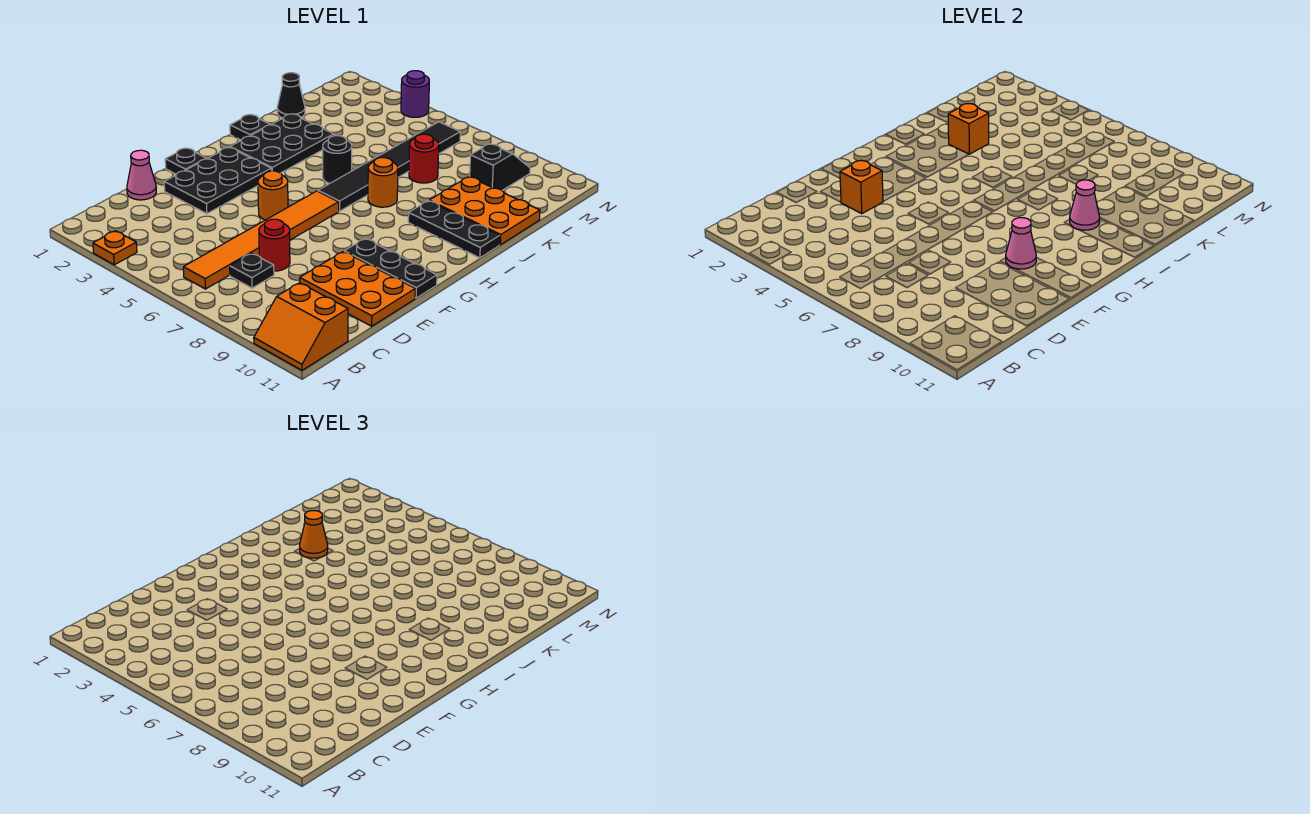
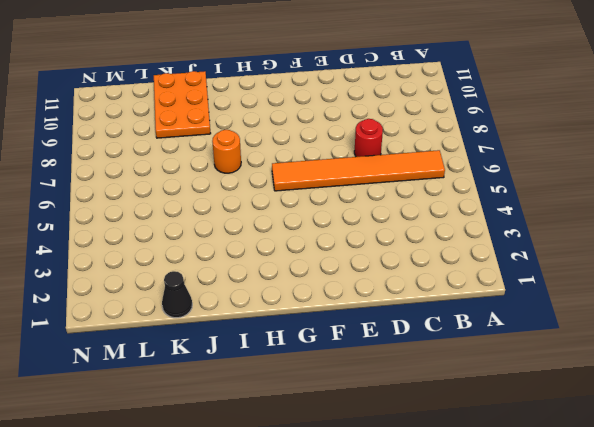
none -> orange plate A3 level 1
none -> orange slope A10:B11 level 1 top B
none -> black plate C7 level 1

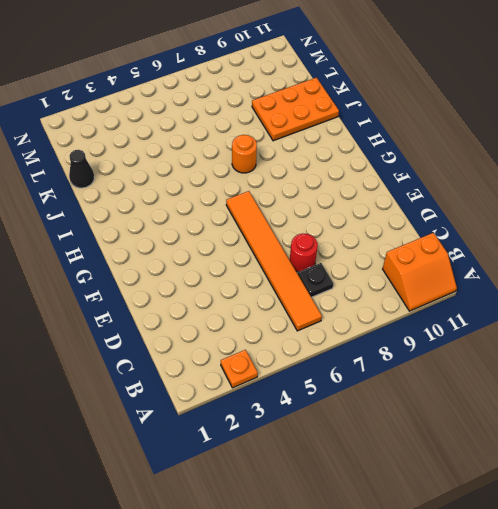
none -> pink cone D1 level 1
none -> orange plate D9:E11 level 1
none -> black plate E2:G3 level 1

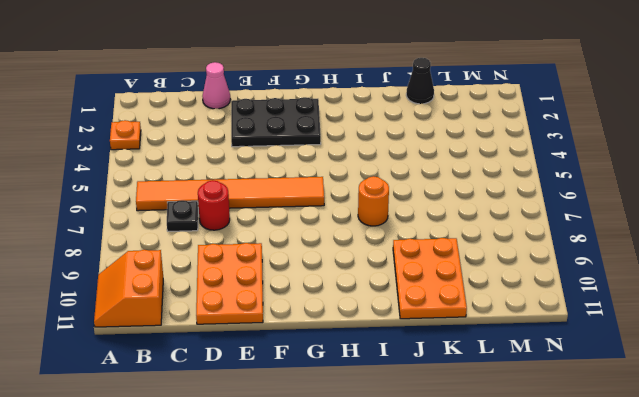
none -> black plate F1 level 1
none -> orange round brick F5 level 1
none -> black plate F9:F11 level 1

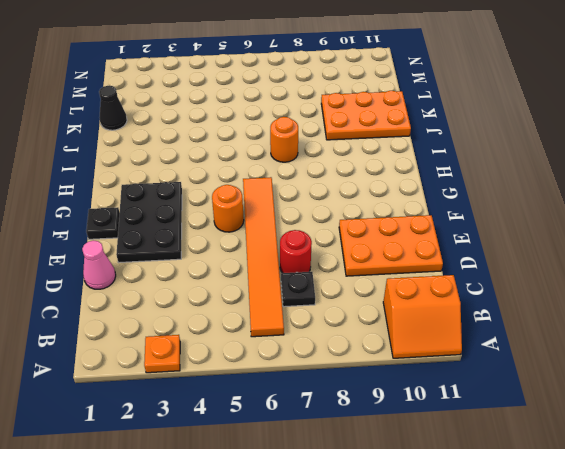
none -> black plate F9:F11 level 1
none -> black plate H2:J3 level 1
none -> black tile H6:M6 level 1

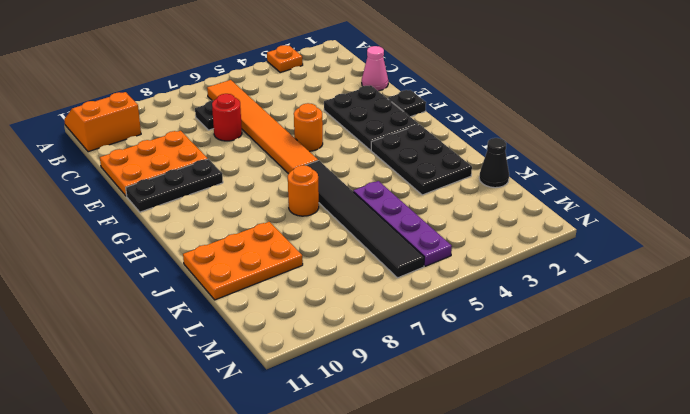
purple plate J5:M5 level 1 -> none
none -> black plate I1 level 1
none -> black round brick I5 level 1
none -> black plate I9:I11 level 1

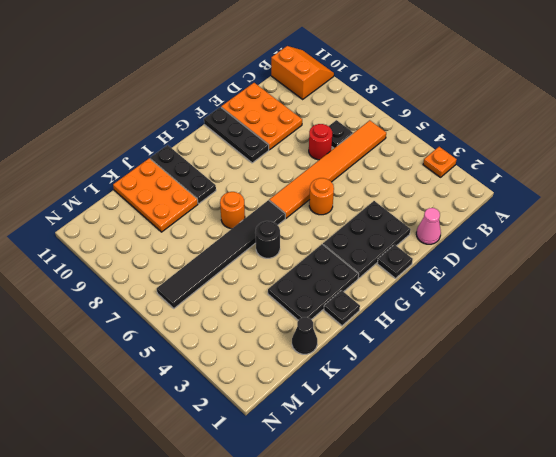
none -> red round brick K7 level 1
none -> black slope L9:M9 level 1 top L
none -> purple round brick N4 level 1

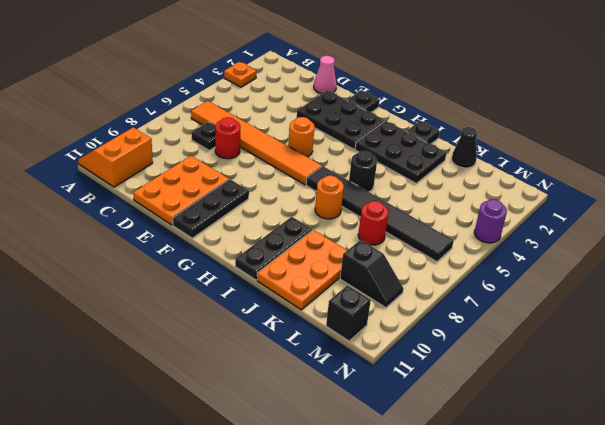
black brick M11 level 1 -> none
none -> orange brick E3 level 2
none -> pink cone F9 level 2
none -> pink cone I9 level 2

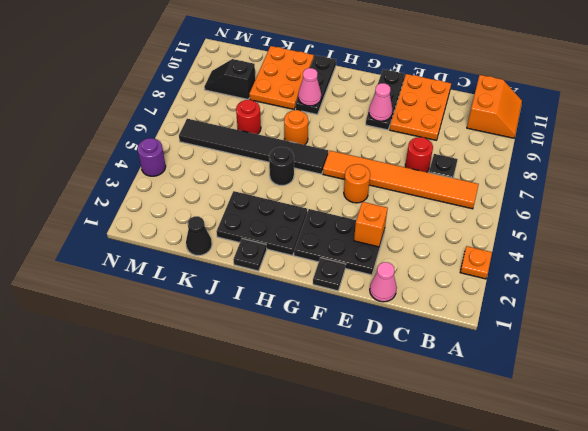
none -> orange brick J3 level 2
none -> orange cone J3 level 3

